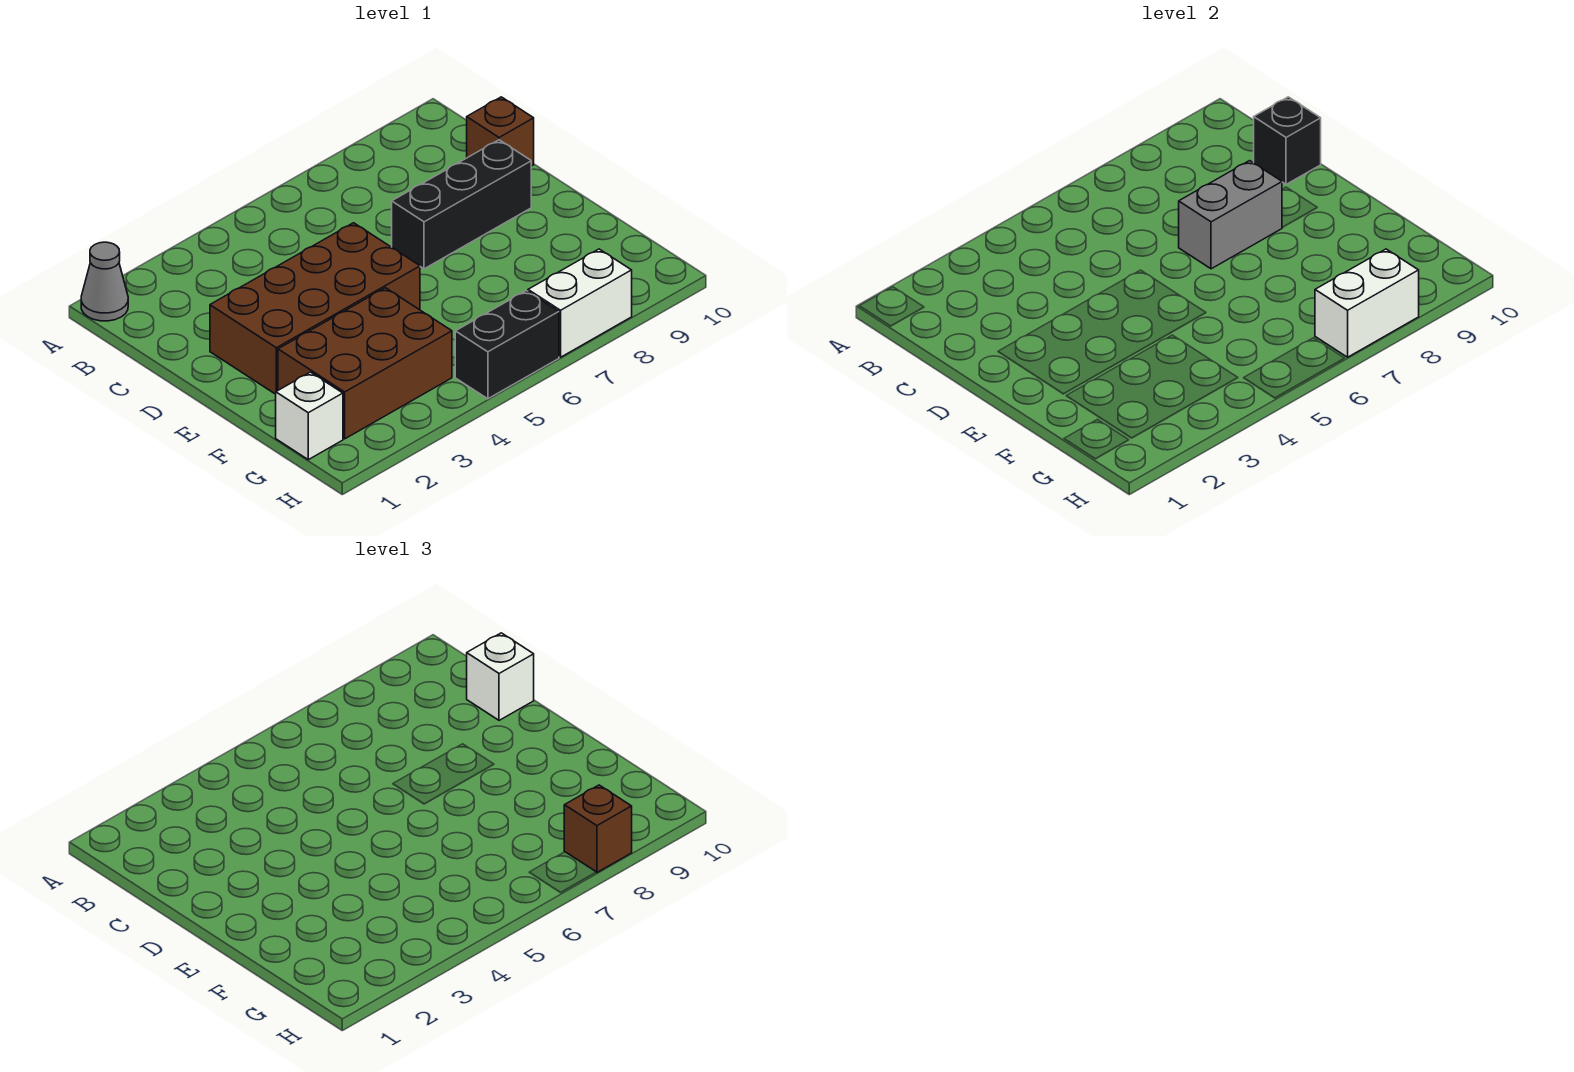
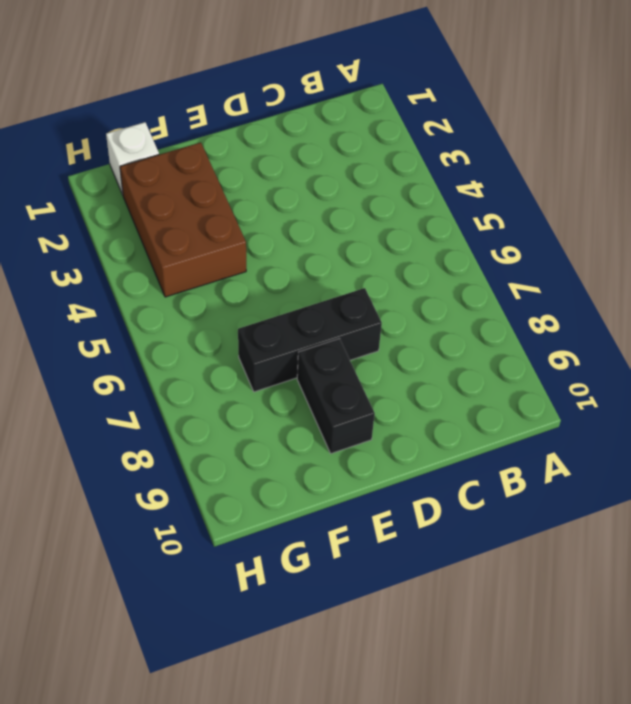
black brick D7:F7 level 1 -> black brick D7:D9 level 1
black brick E8:E9 level 1 -> black brick H5:H6 level 1
none -> grey cone A1 level 1
none -> brown brick C10 level 1
none -> brown brick D2:E5 level 1

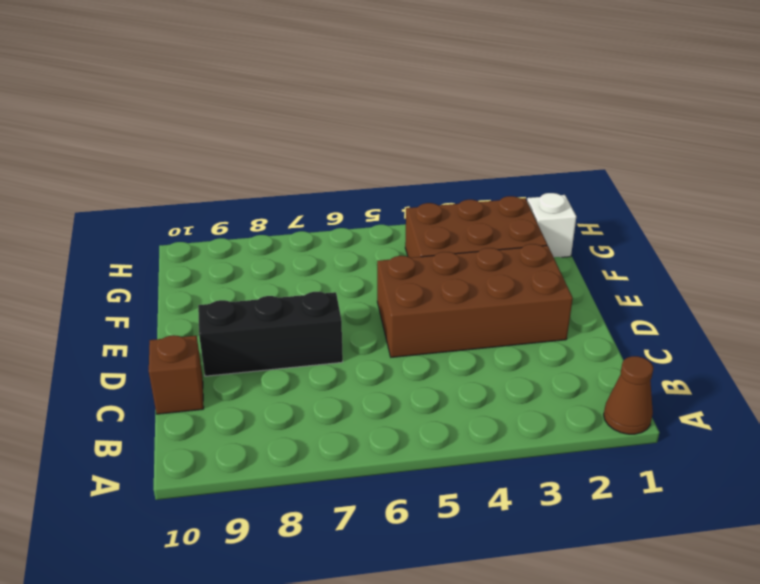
brown cone A1 level 1 -> grey cone A1 level 1
none -> black brick H5:H6 level 1
none -> white brick H7:H8 level 1
none -> black brick C10 level 2

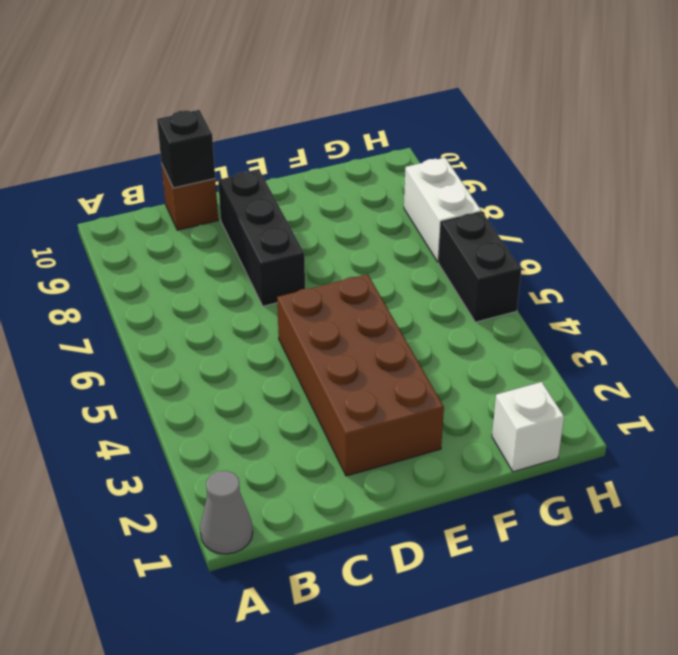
none -> brown brick F2:G4 level 1
none -> grey brick D7:D8 level 2
none -> white brick H7:H8 level 2

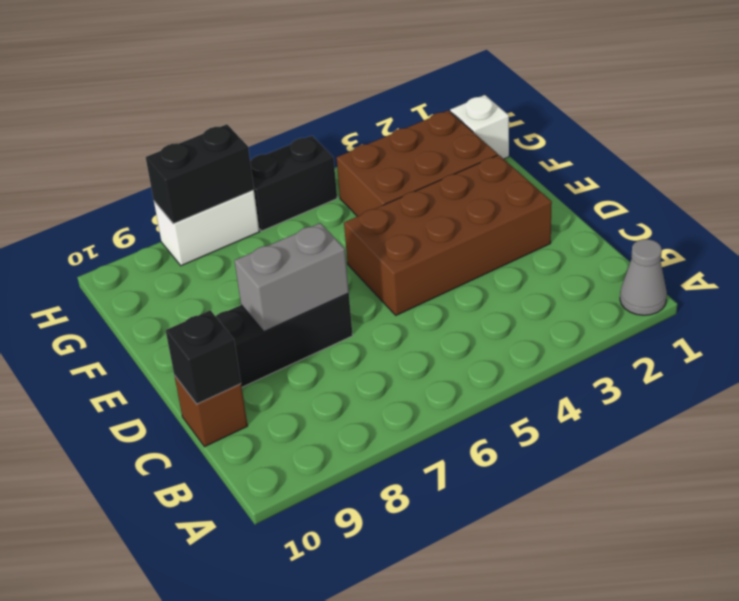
black brick H7:H8 level 2 -> white brick H7:H8 level 2
none -> white brick C10 level 3
none -> brown brick H8 level 3

